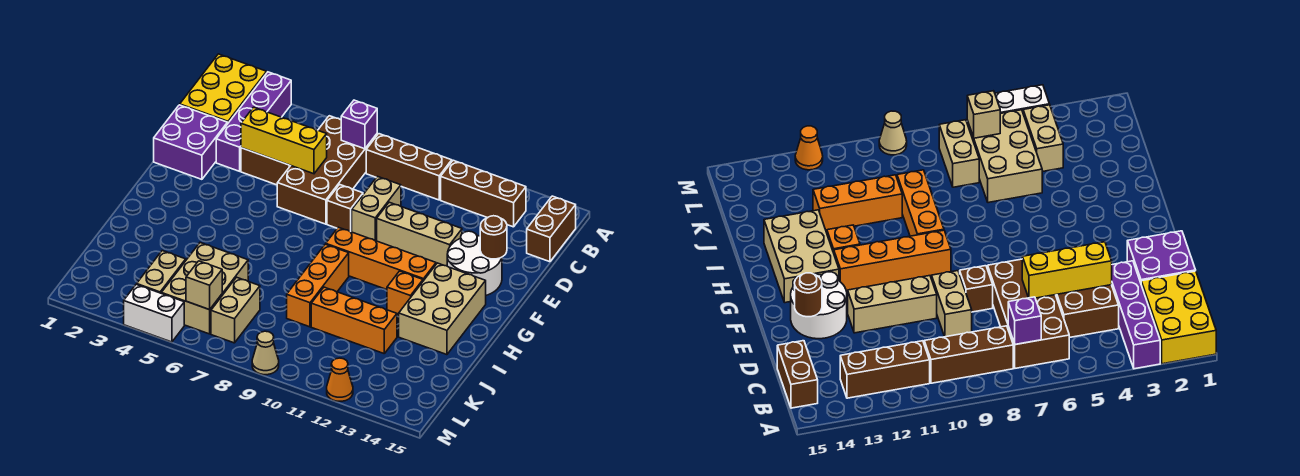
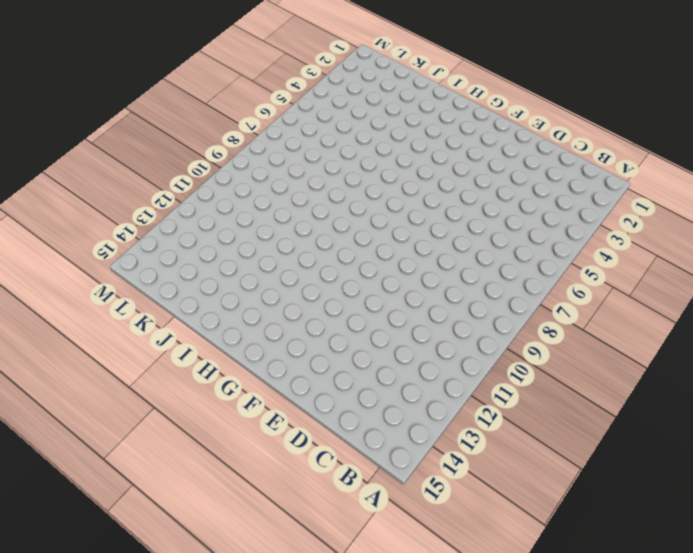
none -> yellow brick A1:C2 level 1
none -> purple brick A3:D3 level 1
none -> brown brick B6:E7 level 1

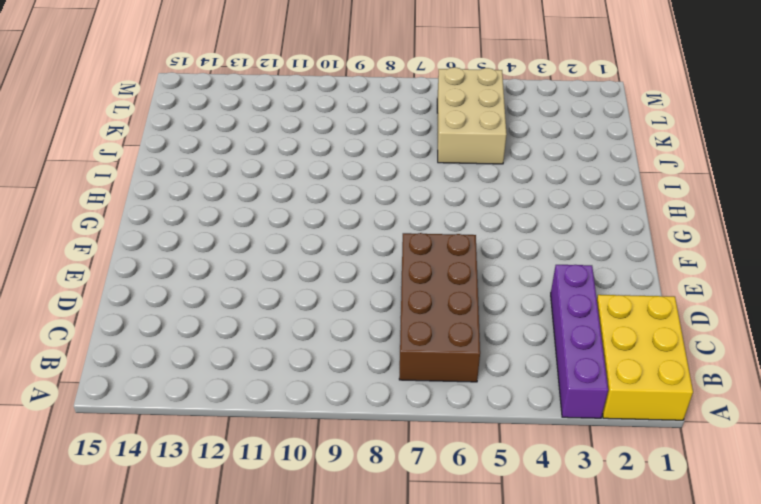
none -> brown brick B8:B10 level 1
none -> brown brick B11:B13 level 1
none -> brown brick B15:C15 level 1

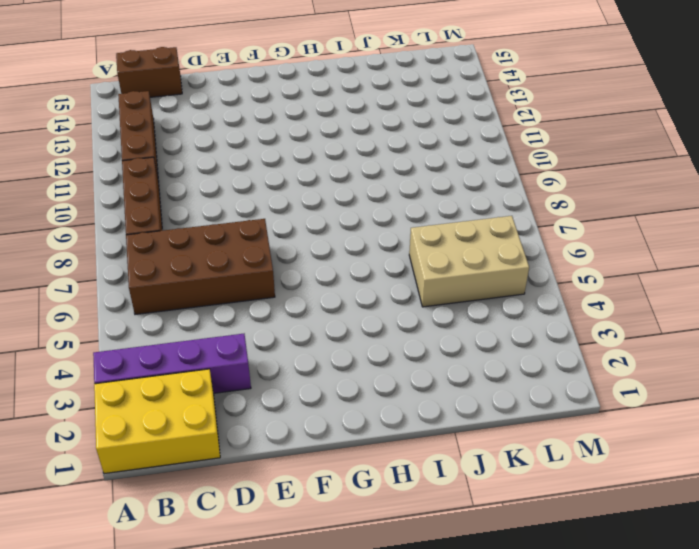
none -> brown brick C4:D5 level 1
none -> purple brick D1:E2 level 1
none -> tan brick D9:E9 level 1

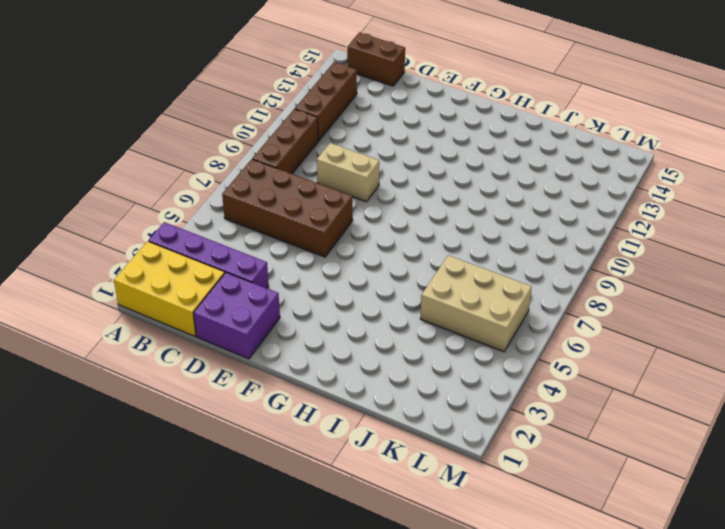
none -> brown brick C4:D5 level 1
none -> brown brick E8 level 1
none -> tan brick E10:E12 level 1

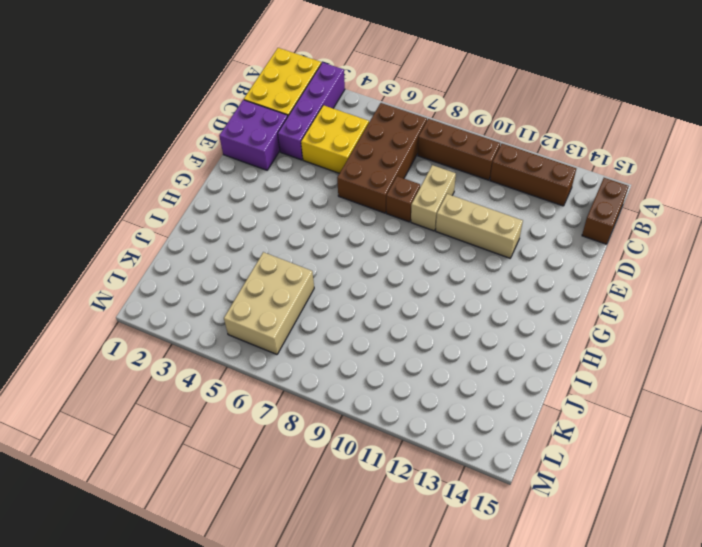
yellow brick C4:D5 level 1 -> brown brick C4:D5 level 1
none -> white round brick E13:F14 level 1
none -> orange brick G9:G12 level 1
none -> tan brick G13:I14 level 1

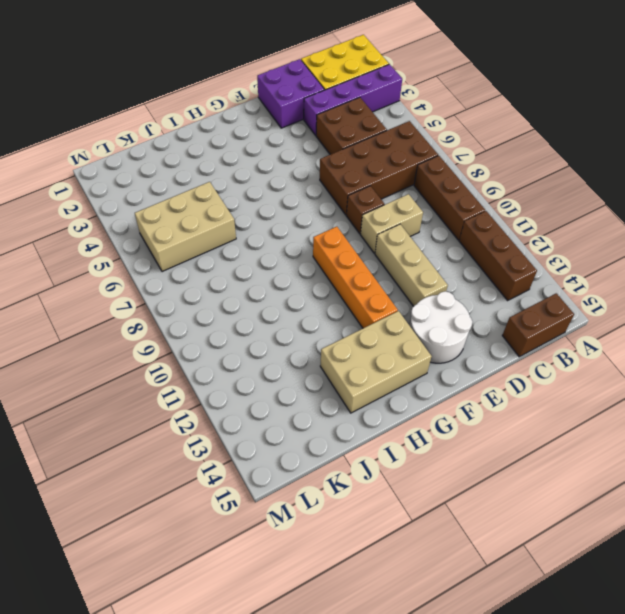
none -> orange brick H9:J9 level 1
none -> orange brick H12 level 1
none -> orange brick J10:J12 level 1

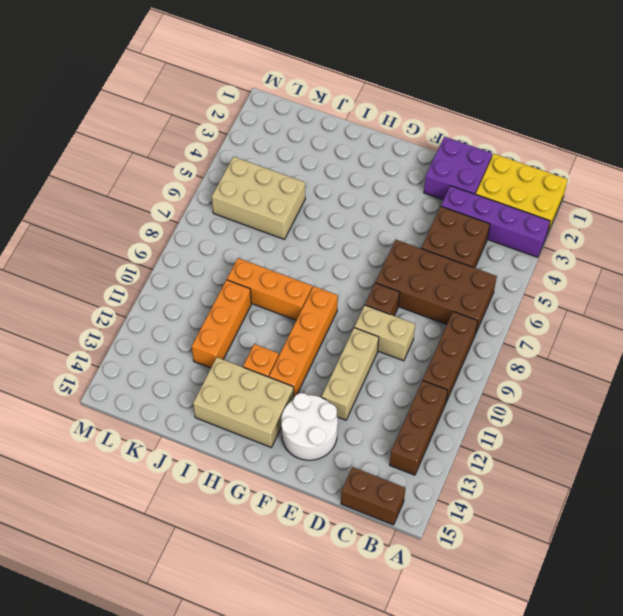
none -> tan brick K4:L4 level 1
none -> tan brick K7:L7 level 1
none -> white brick M4:M5 level 1

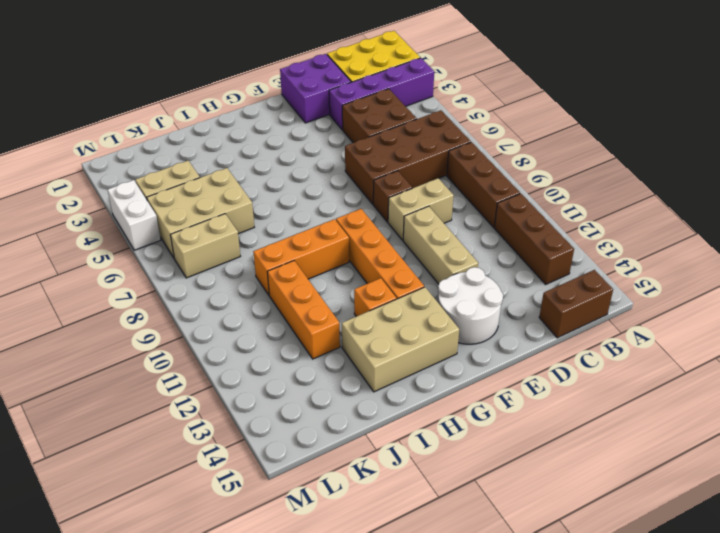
none -> tan cone M9 level 1
none -> orange cone M12 level 1
none -> purple brick B7 level 2

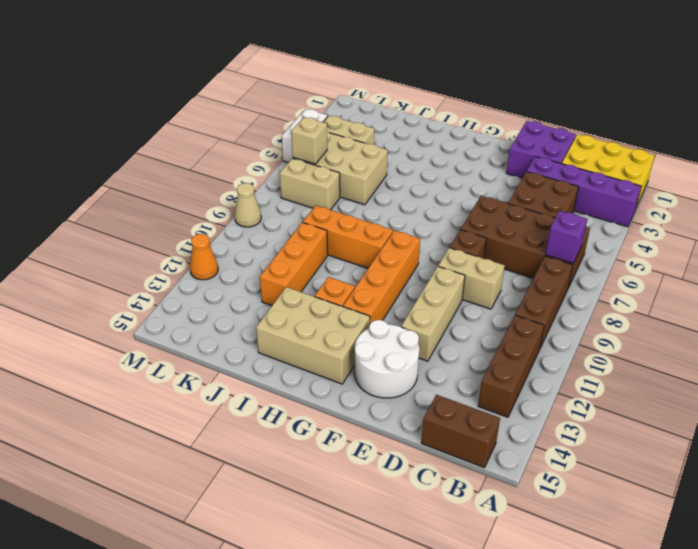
none -> yellow brick D4:D6 level 2
none -> brown round brick E14 level 2

